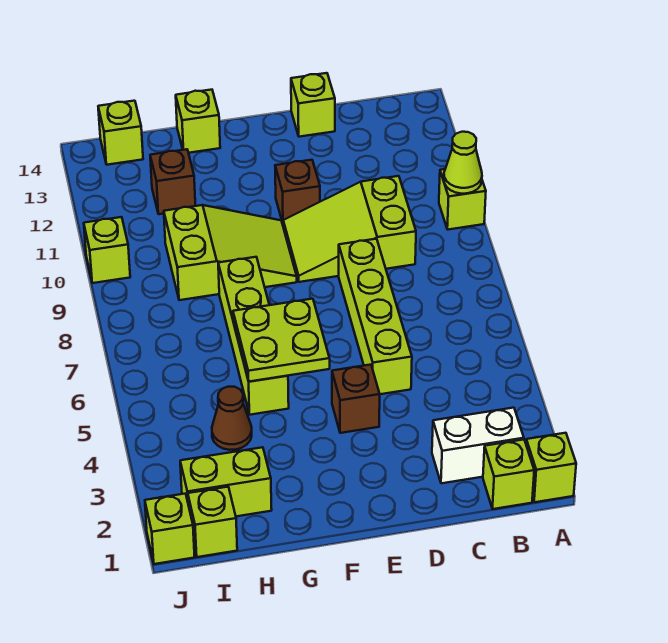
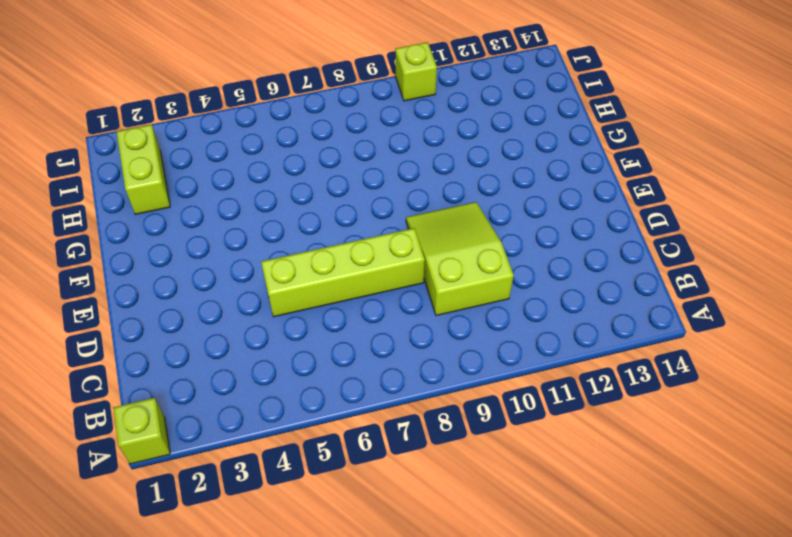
none -> lime brick A10 level 1
none -> lime brick B1 level 1
none -> white brick B2:C2 level 1

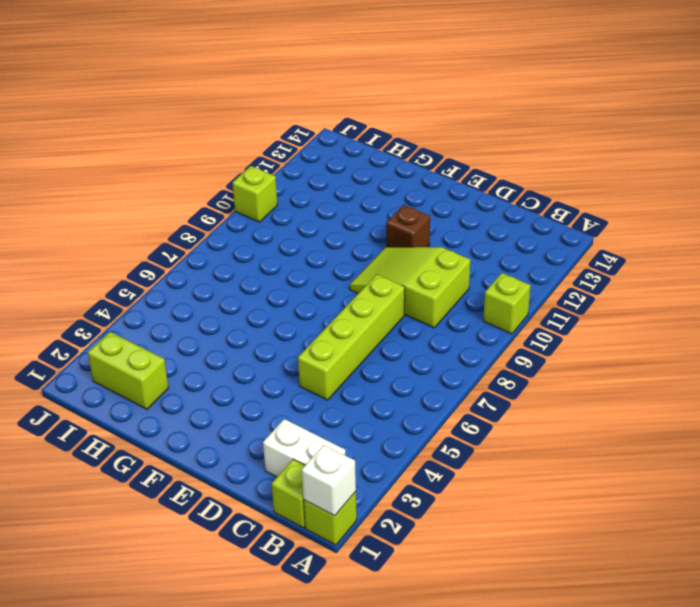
white brick A1 level 2 -> none
none -> lime brick D14 level 1
none -> brown brick E4 level 1
none -> lime slope F9:H10 level 1 top H

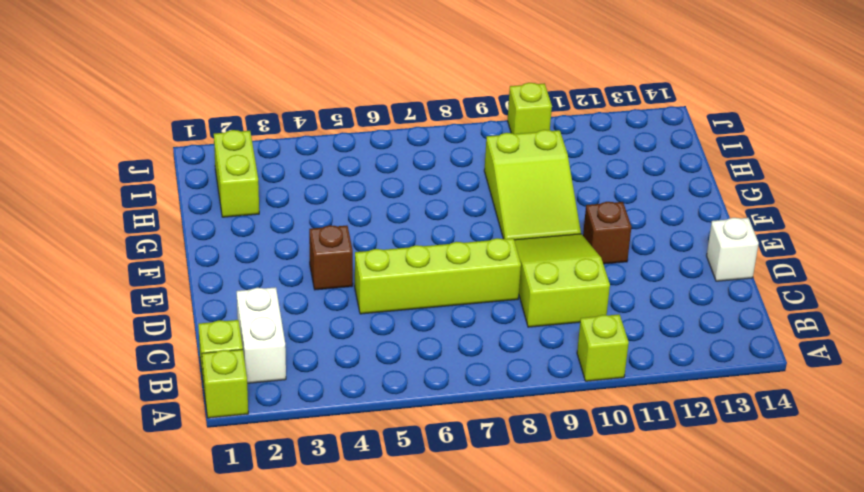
white brick D14 level 1 -> lime brick D14 level 1
none -> lime brick G5:G8 level 1
none -> lime brick G14 level 1
none -> brown cone H4 level 1

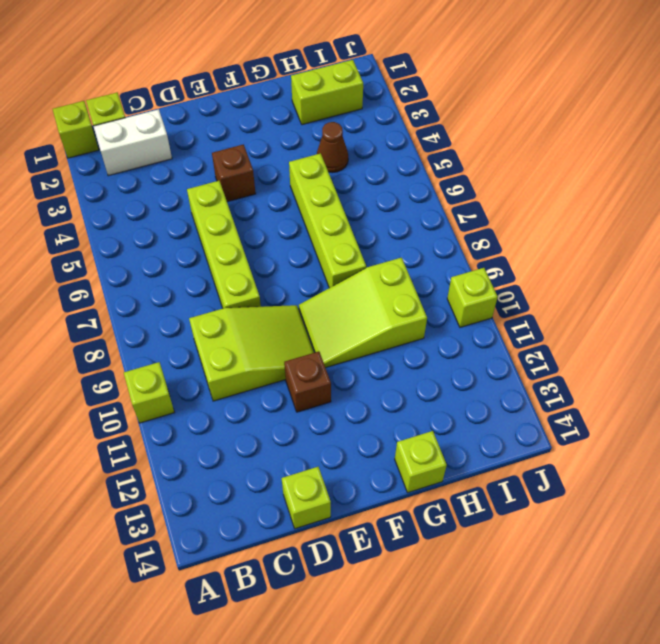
none -> brown brick H12 level 1
none -> lime brick I1 level 1
none -> lime brick I14 level 1

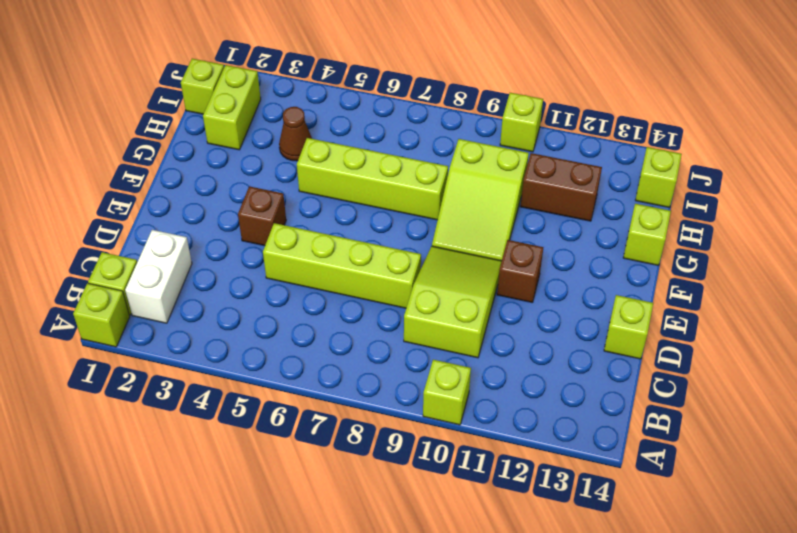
brown brick H11:H12 level 1 -> brown brick H12 level 1
none -> lime brick J1 level 1
none -> lime cone A10 level 2
none -> lime plate F5:G6 level 2

